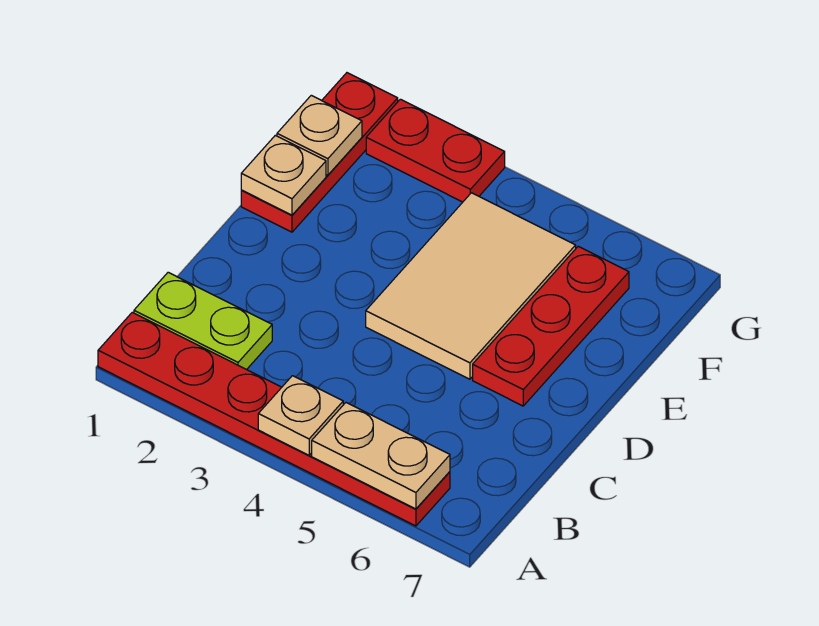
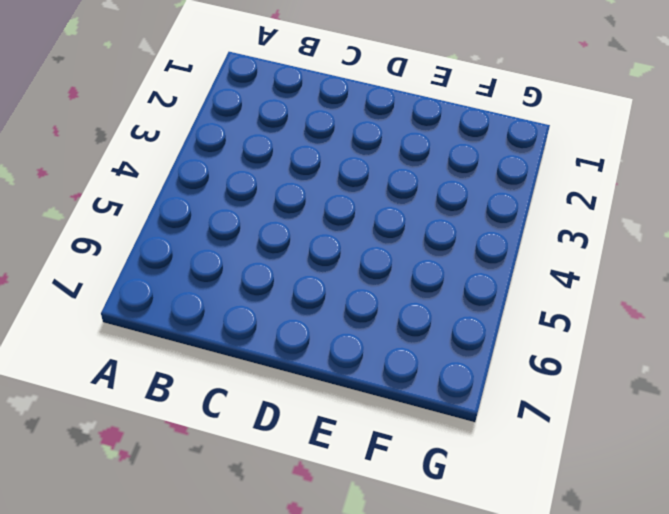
none -> red plate A1:A6 level 1
none -> lime plate B1:B2 level 1

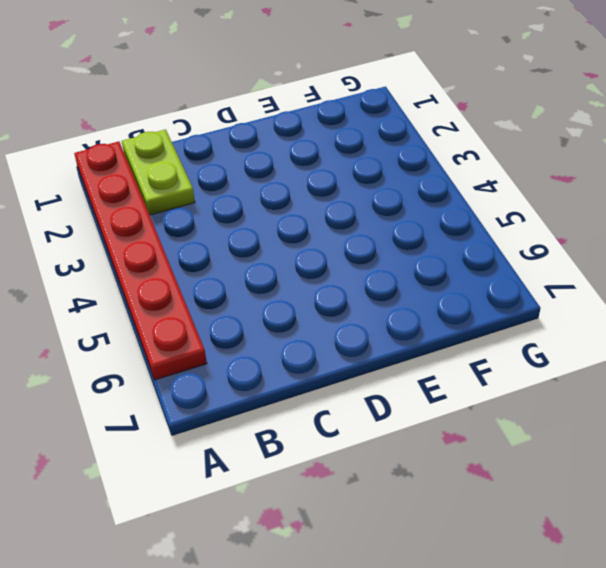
none -> tan tile D4:F5 level 1
none -> red plate D6:F6 level 1

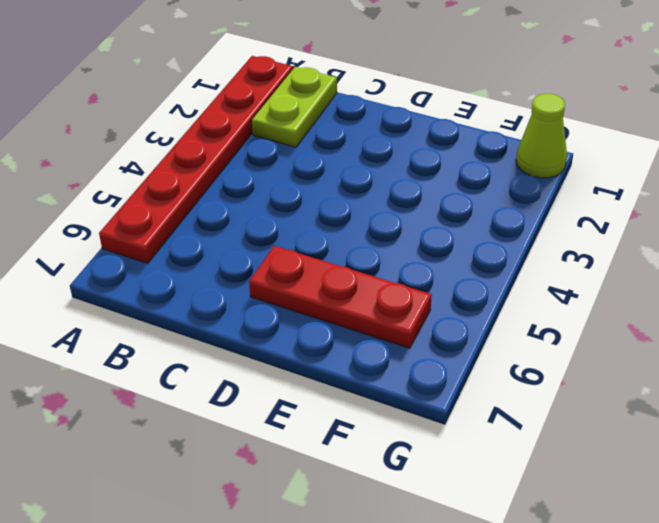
lime cone G1 level 1 -> red plate E1:G1 level 1
none -> tan tile D4:F5 level 1
none -> red plate G2:G3 level 1

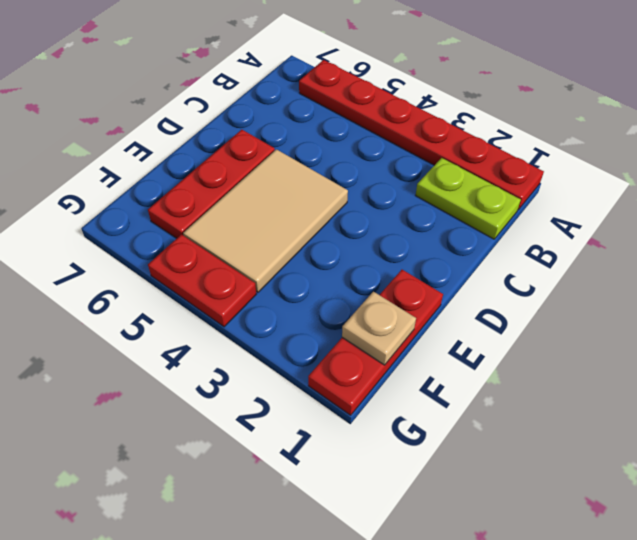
red plate G4:G5 level 1 -> red plate G2:G3 level 1
none -> tan plate A4 level 2
none -> tan plate A5:A6 level 2

